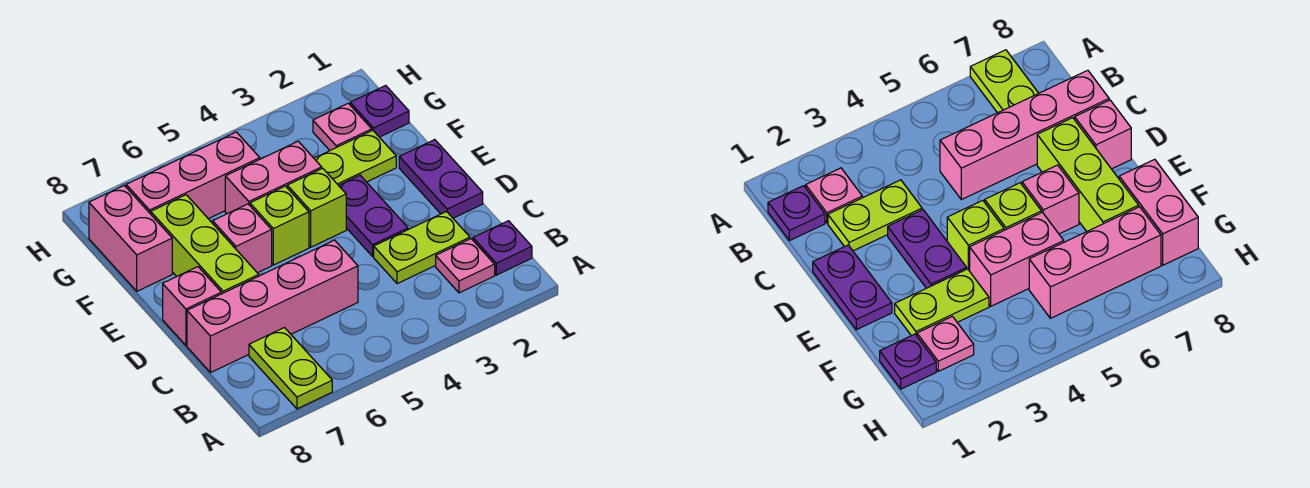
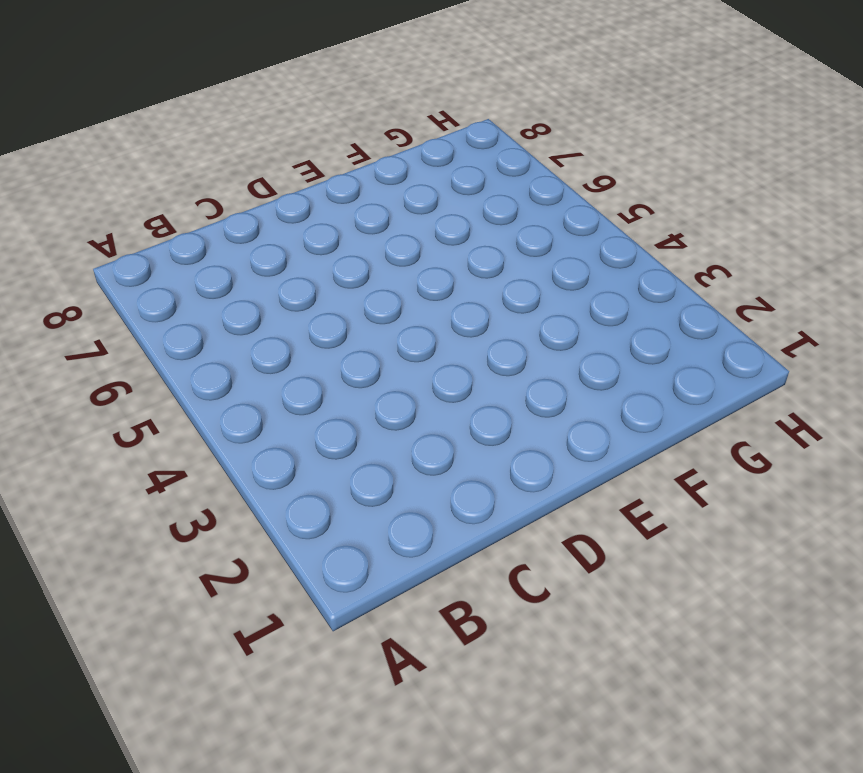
none -> lime plate A7:B7 level 1
none -> purple plate B1 level 1
none -> pink plate B2 level 1

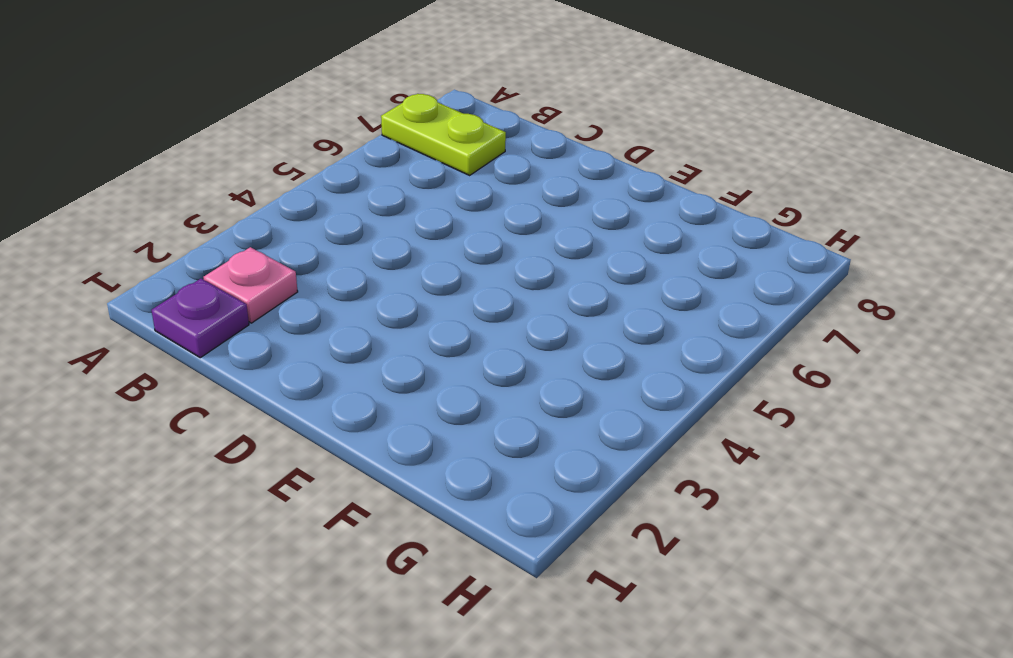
none -> lime plate C2:C3 level 1
none -> pink brick C5:C8 level 1
none -> purple plate D1:E1 level 1

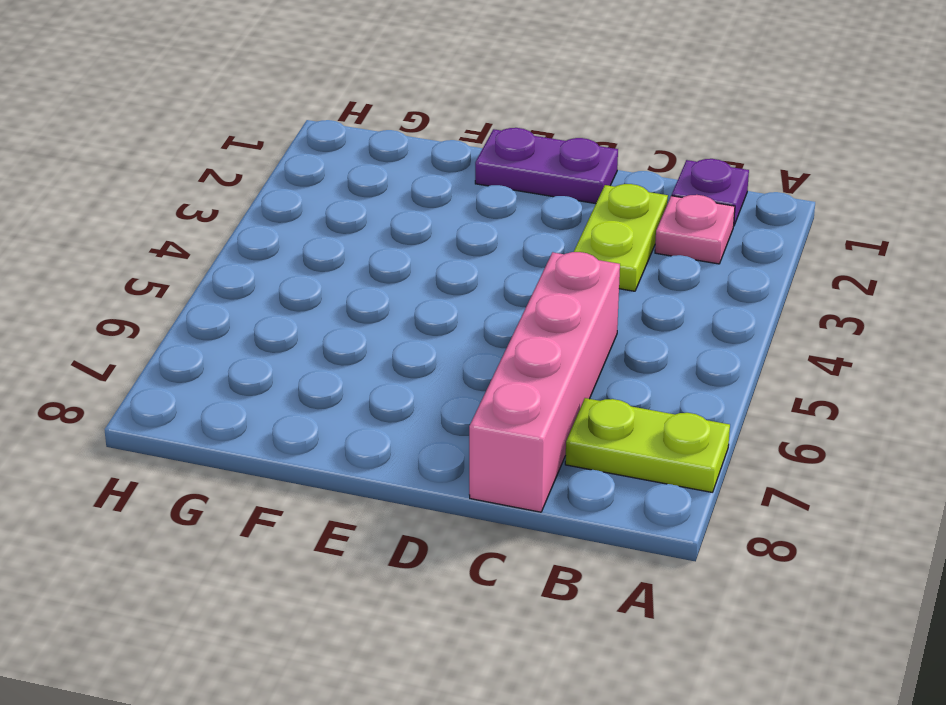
none -> purple plate D3:E3 level 1
none -> lime brick D7:F7 level 1
none -> pink brick D8 level 1

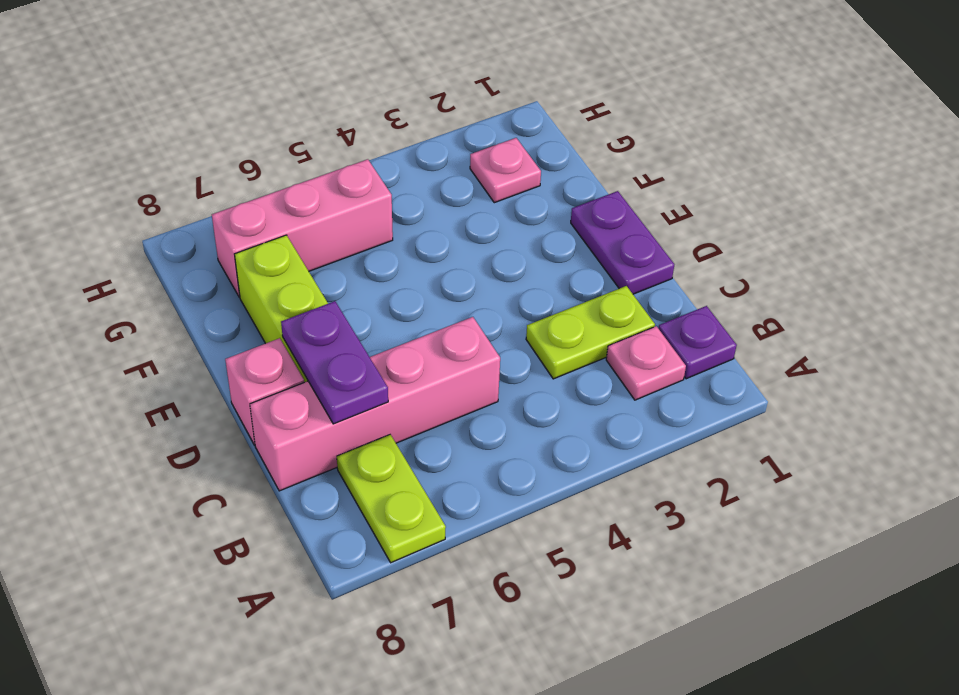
purple plate C7:D7 level 2 -> purple plate D3:E3 level 1
none -> lime brick E4 level 1
none -> lime brick E5 level 1
none -> pink brick E6 level 1

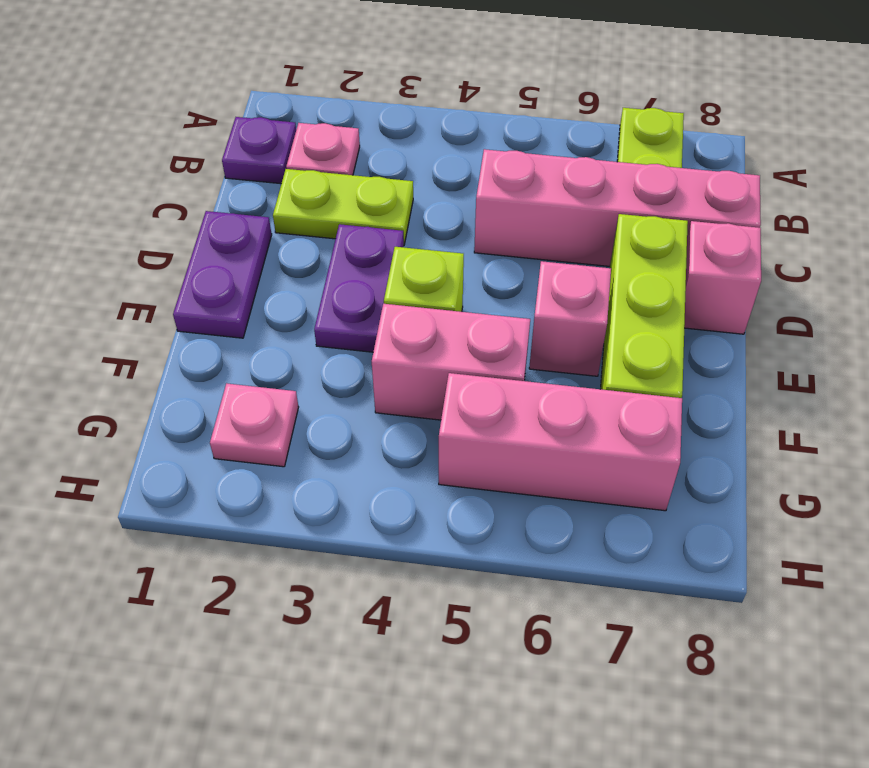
none -> lime brick E5 level 1
none -> lime plate F2:F3 level 1
none -> pink brick F8:G8 level 1

